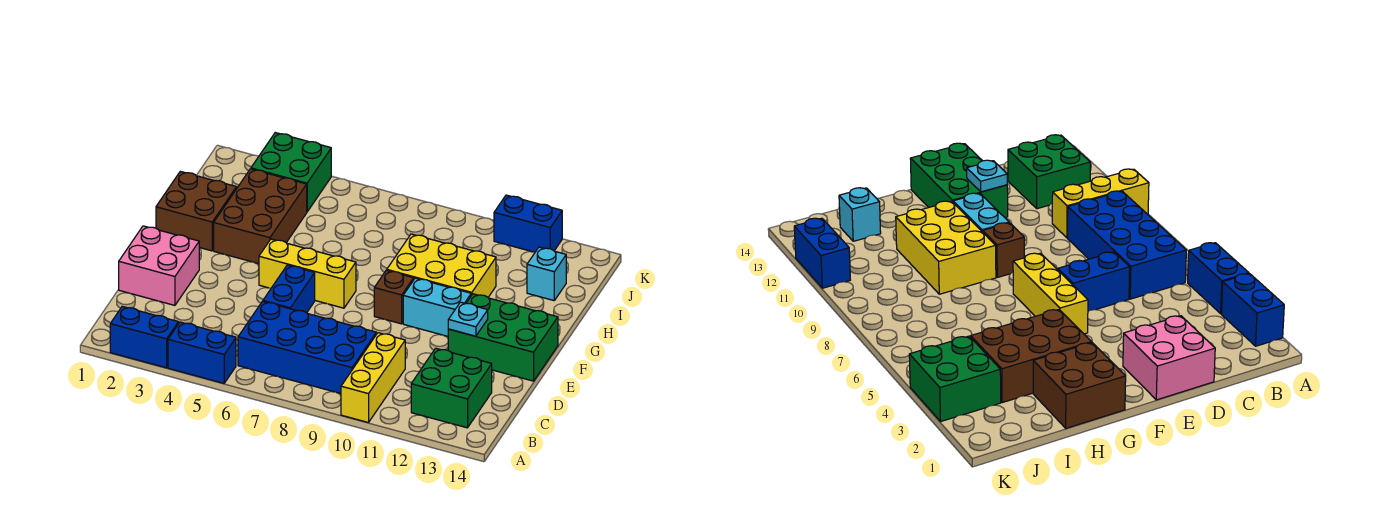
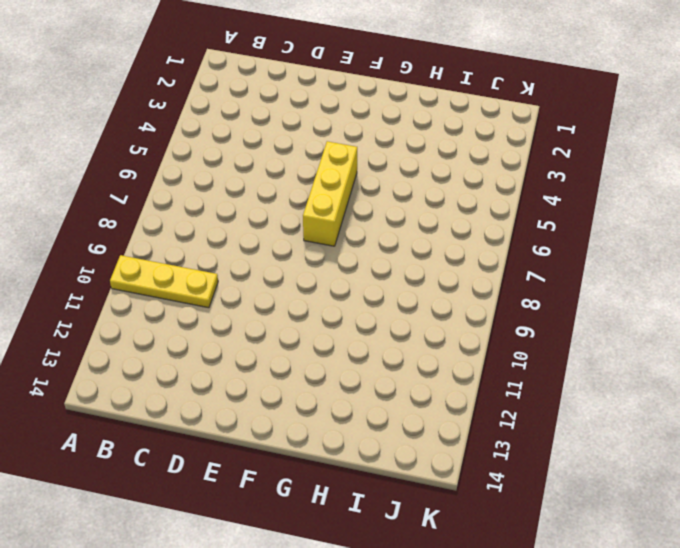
yellow plate A10:C10 level 1 -> yellow brick A10:C10 level 1
none -> blue brick A2:A3 level 1
none -> blue brick A4:A5 level 1
none -> blue brick B6:C9 level 1

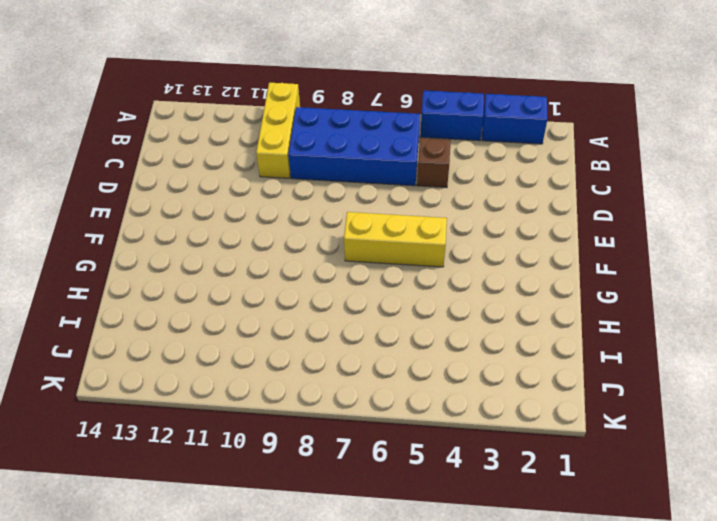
brown brick C5 level 1 -> brown brick F9 level 1
none -> green brick B12:C13 level 1
none -> pink brick D1:E2 level 1
none -> blue brick D6:E6 level 1

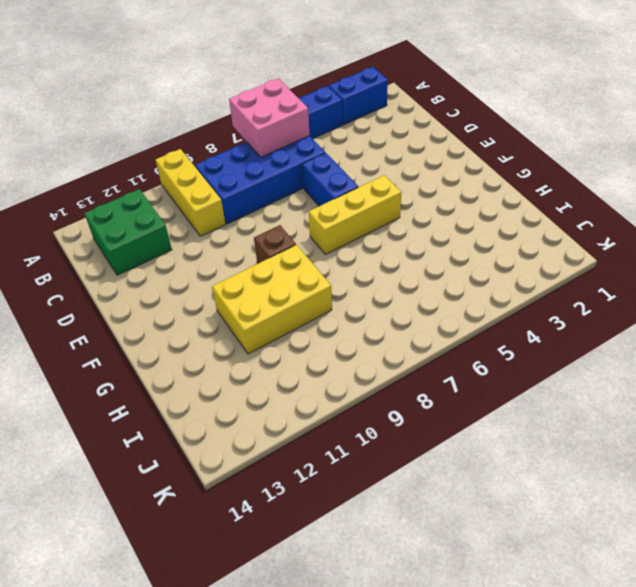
pink brick A6:B7 level 2 -> pink brick D1:E2 level 1
none -> green brick E12:F14 level 1
none -> cyan brick F10:F11 level 1
none -> brown brick G1:H2 level 1

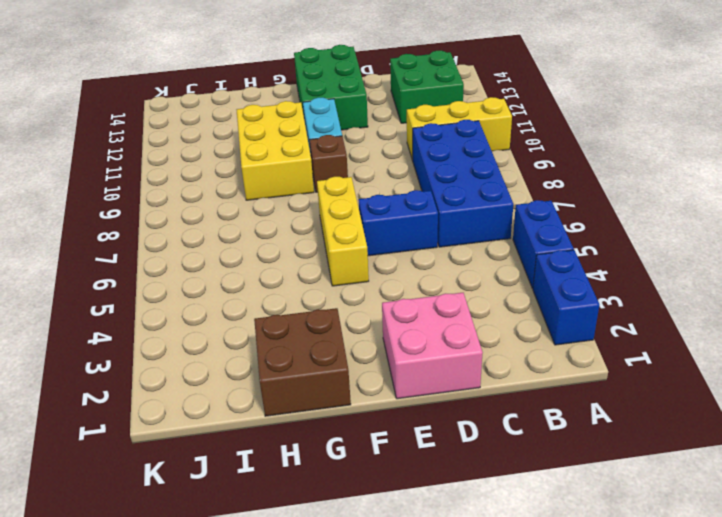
none -> brown brick G3:I4 level 1
none -> cyan brick I13 level 1
none -> green brick J3:K4 level 1

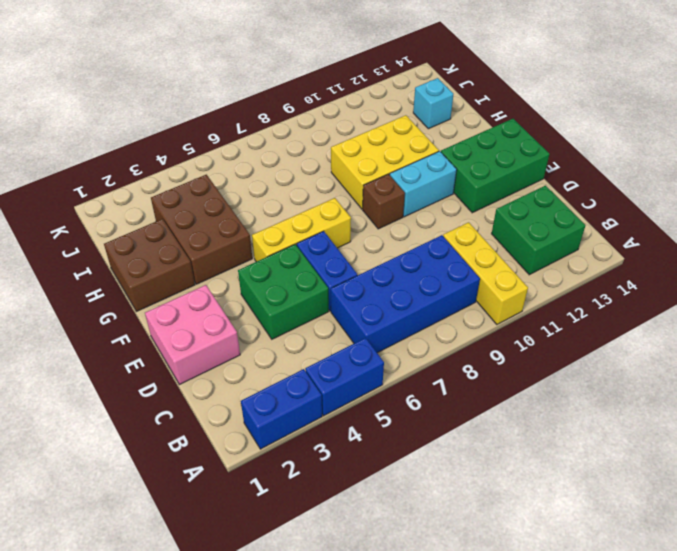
green brick D4:E5 level 1 -> green brick J3:K4 level 1
none -> blue brick K11:K12 level 1
none -> cyan plate E12 level 2

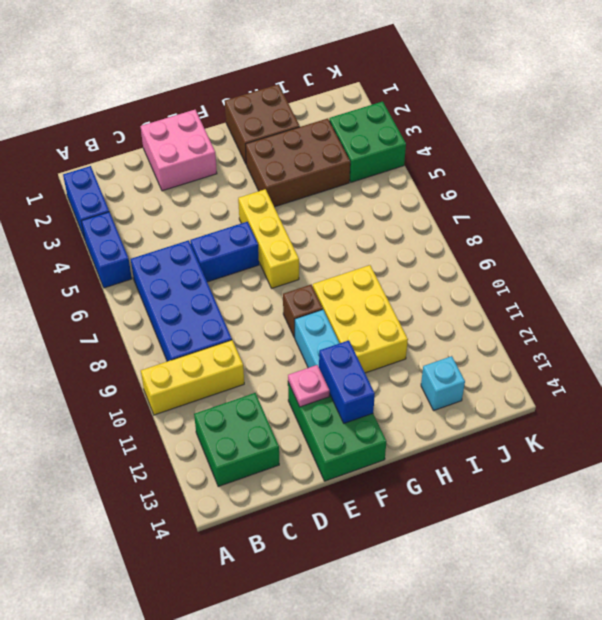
pink plate E12 level 2 -> cyan plate E12 level 2
blue brick F12:F13 level 2 -> blue brick K11:K12 level 1

